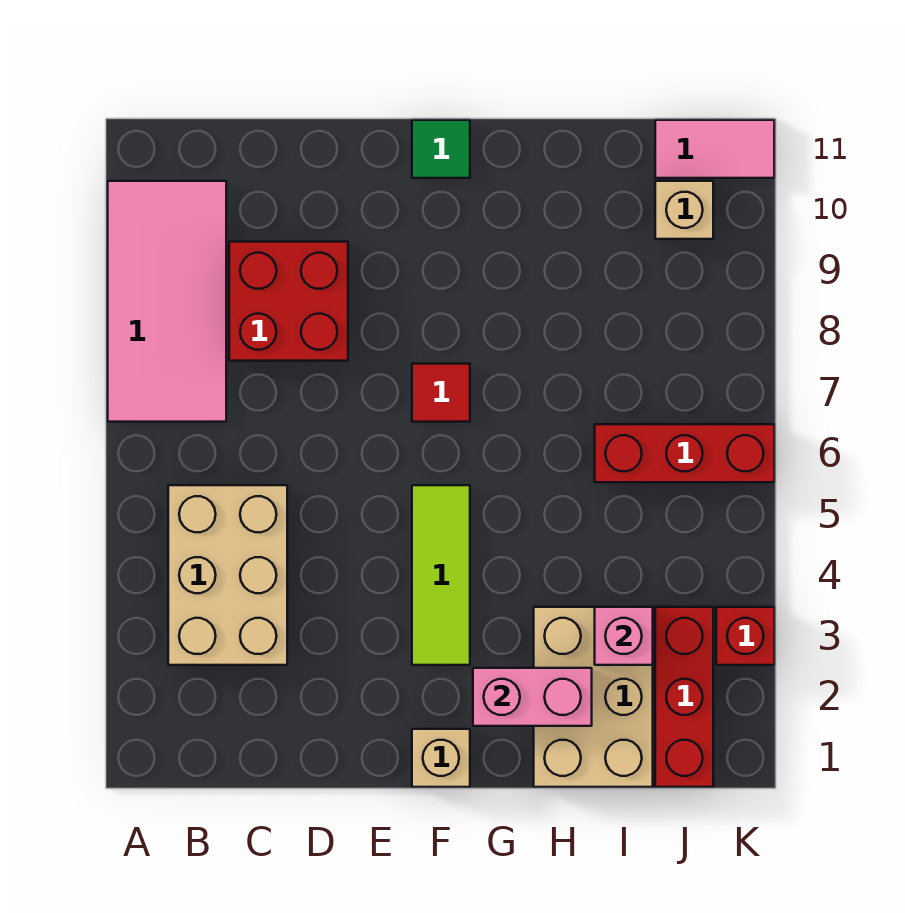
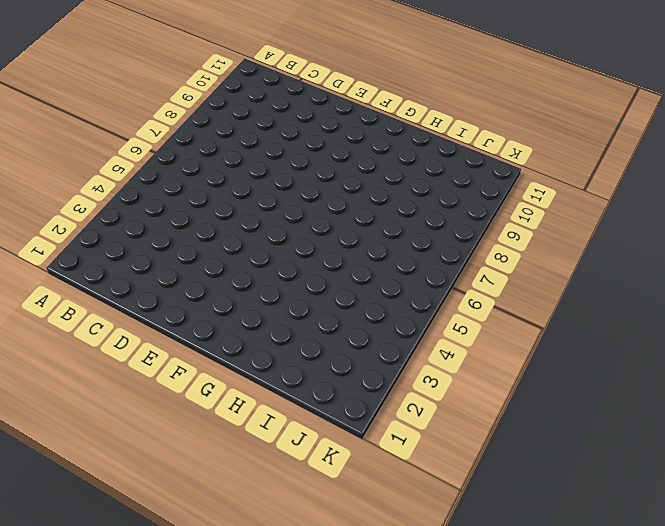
none -> pink tile A7:B10 level 1
none -> tan brick B3:C5 level 1
none -> red brick C8:D9 level 1

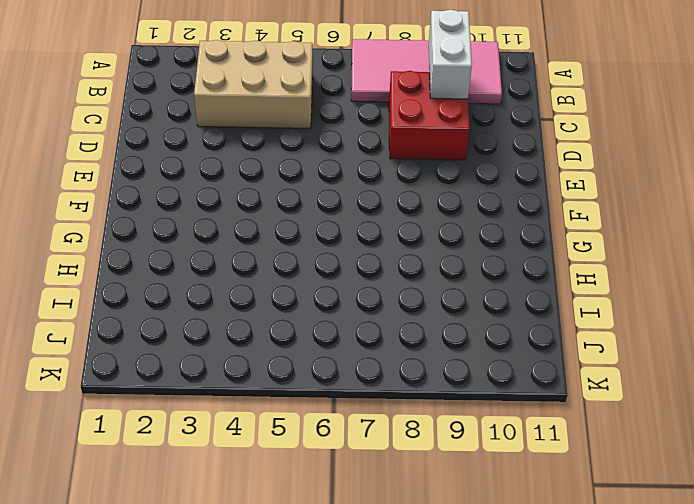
white brick B9:C9 level 2 -> none
none -> tan brick F1 level 1
none -> lime tile F3:F5 level 1
none -> red tile F7 level 1

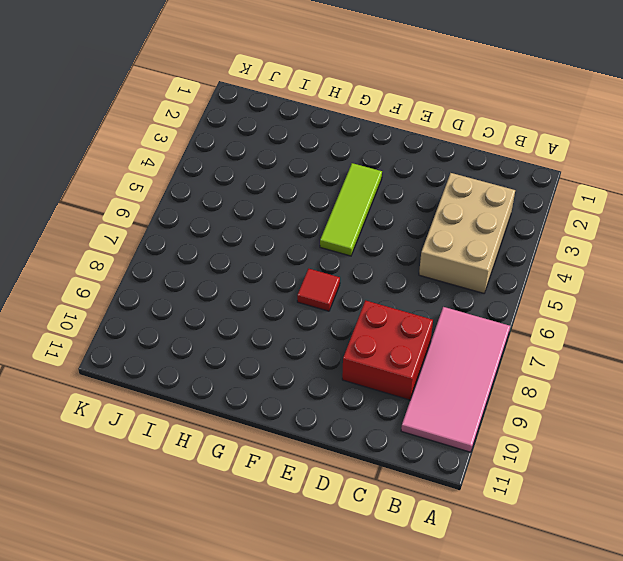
none -> tan brick F1 level 1
none -> green tile F11 level 1
none -> tan brick H1:I3 level 1

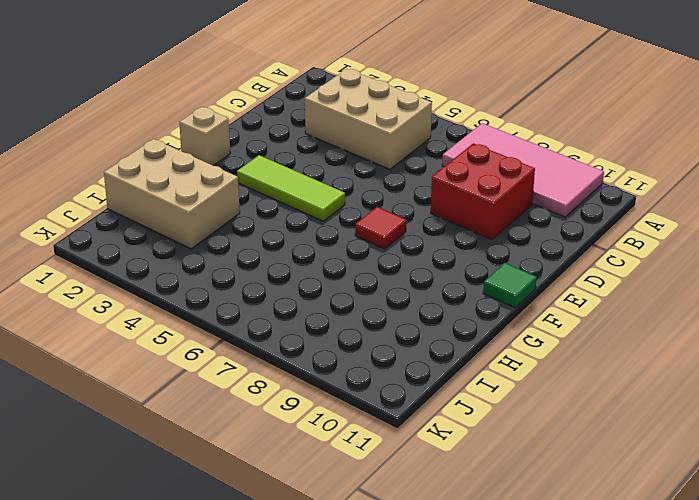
none -> red brick I6:K6 level 1
none -> red brick J1:J3 level 1
none -> tan brick J10 level 1

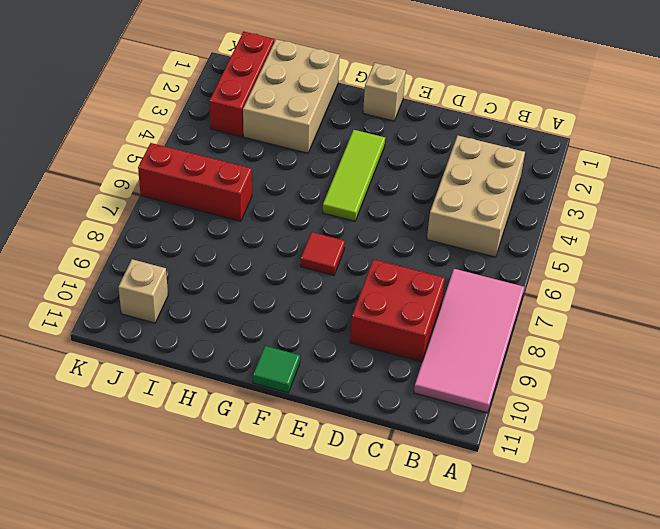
none -> pink tile J11:K11 level 1
none -> red brick K3 level 1
none -> pink brick G2:H2 level 2

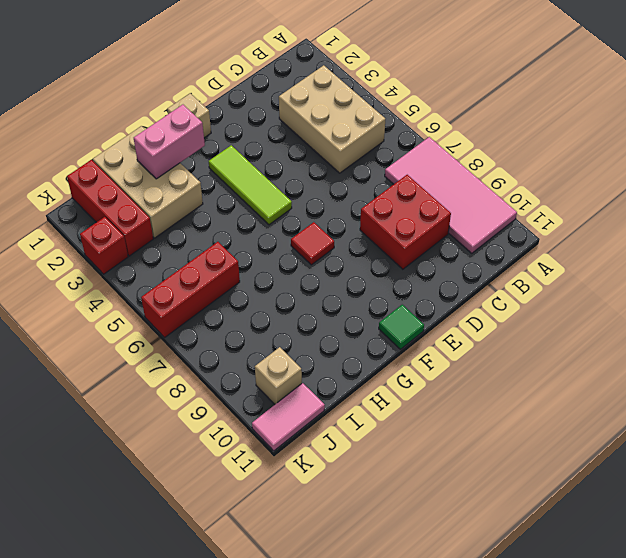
none -> pink brick I3 level 2

